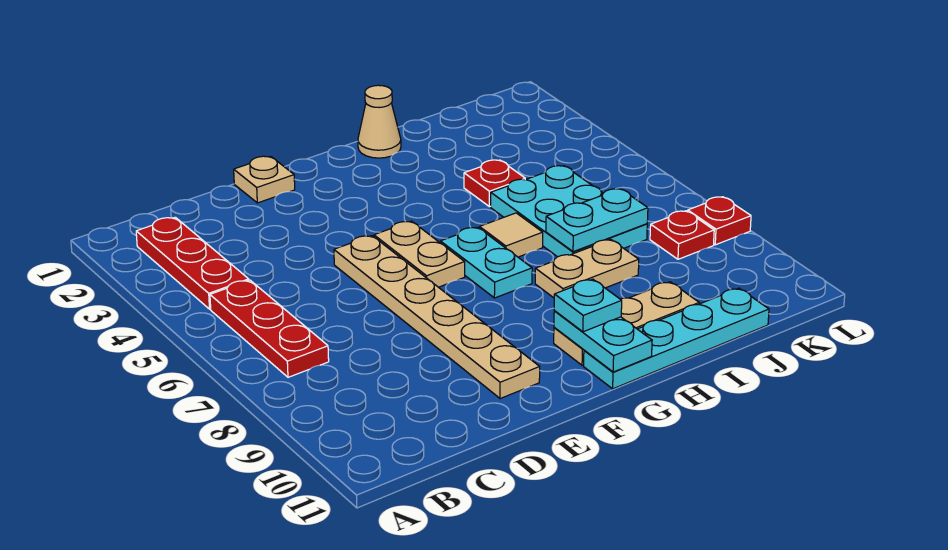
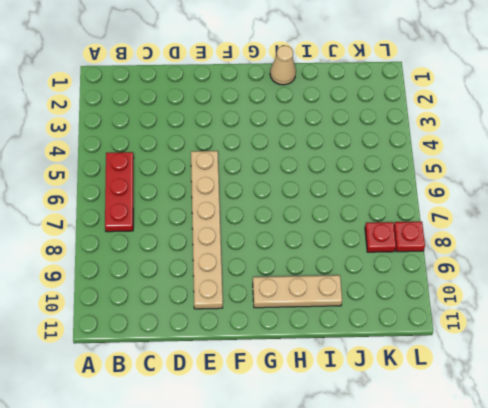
none -> red plate B2:B4 level 1
none -> tan plate E1 level 1
none -> tan plate F5:F6 level 1

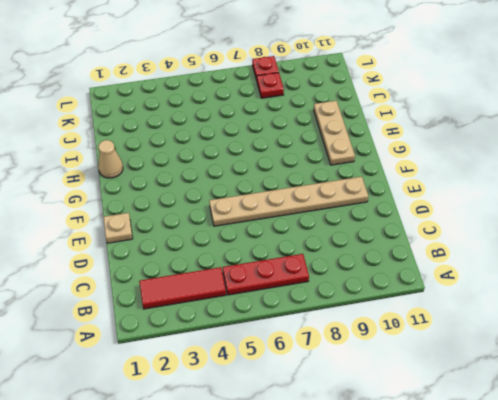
red tile B2:B4 level 1 -> red plate B2:B4 level 1
none -> tan plate F5:F6 level 1
none -> cyan plate G6:G7 level 1
none -> cyan plate G11:J11 level 1

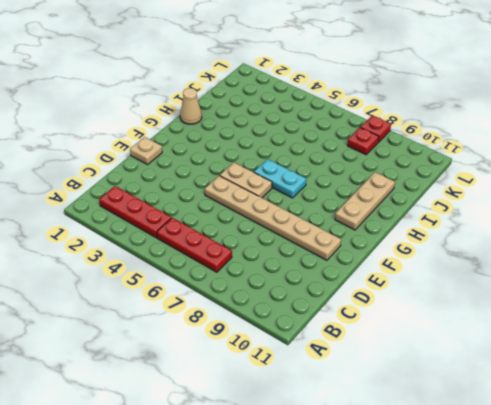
none -> cyan plate G11:J11 level 1
none -> tan tile H6 level 1
none -> tan plate H8:I8 level 1

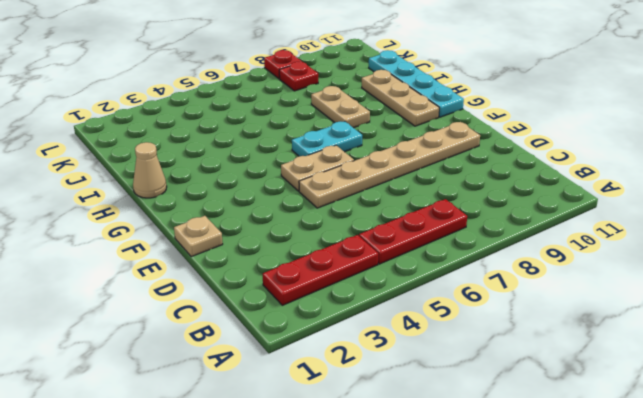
none -> tan tile H6 level 1
none -> red plate I4 level 1
none -> cyan plate I5:J7 level 1

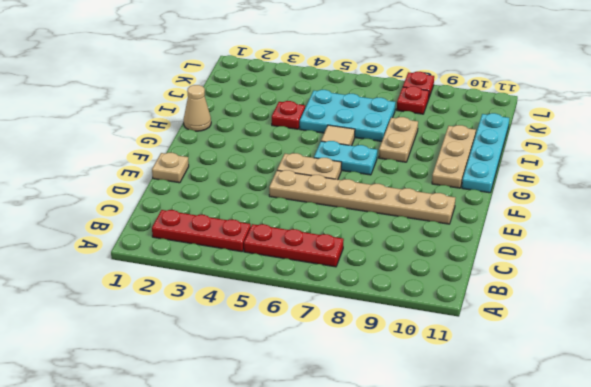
none -> cyan plate G10:G11 level 2
none -> cyan plate I7:J7 level 2
none -> cyan plate G10 level 3

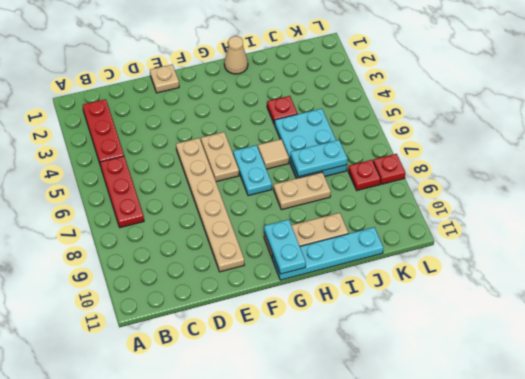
none -> cyan plate G10 level 3

